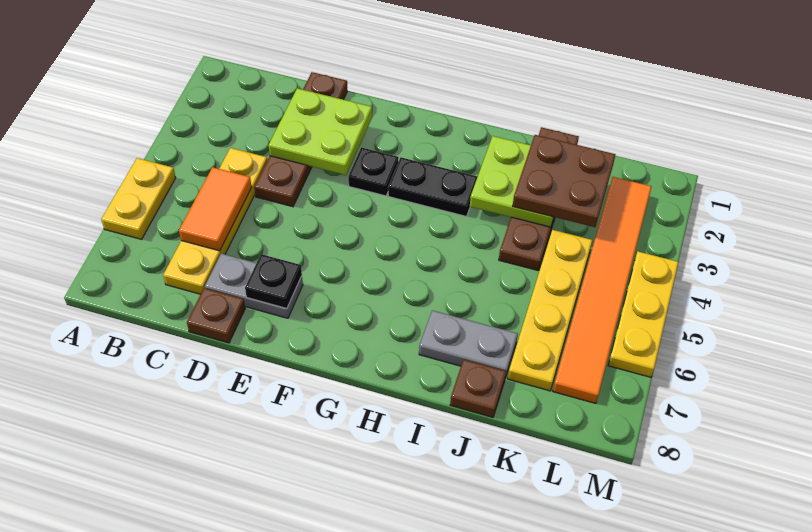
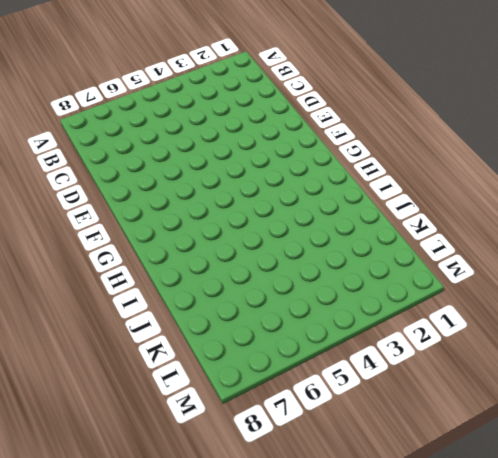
none -> yellow plate A5:A6 level 1
none -> yellow plate C4:C7 level 1
none -> brown plate D1:D4 level 1

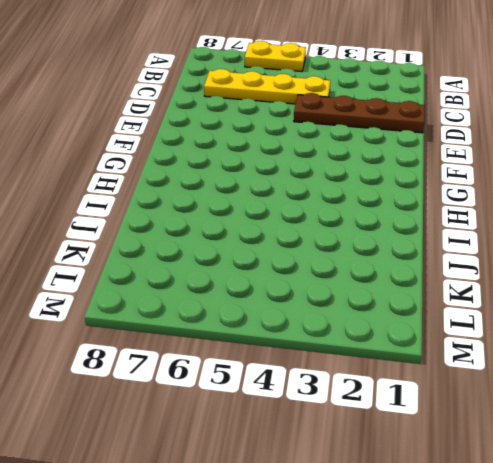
none -> grey plate D7:E7 level 1
none -> brown plate D8 level 1
none -> black plate F3 level 1

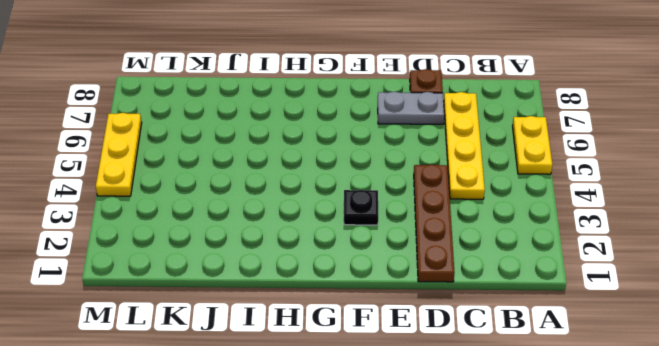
none -> black plate G3:H3 level 1
none -> grey plate I7:J7 level 1
none -> brown plate J1:J4 level 1

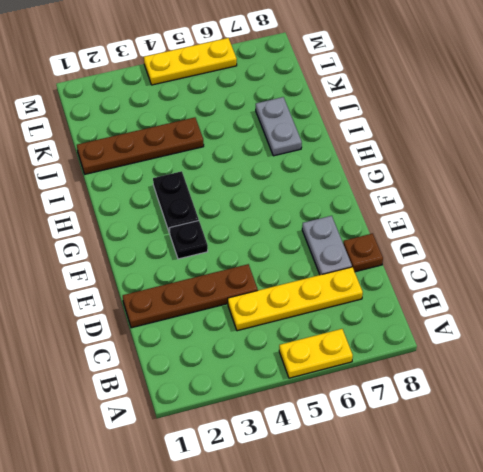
none -> brown plate J8 level 1
none -> yellow plate K4:K7 level 1
none -> orange tile L2:L7 level 1

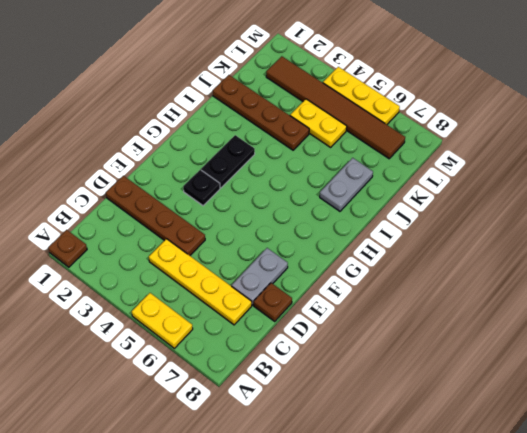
brown plate A1 level 1 -> brown plate J8 level 1
yellow plate K4:K5 level 1 -> yellow plate K4:K7 level 1
brown tile L2:L7 level 1 -> orange tile L2:L7 level 1
none -> orange tile C5:C6 level 2
none -> lime plate D2:E3 level 2
none -> black plate E7 level 2

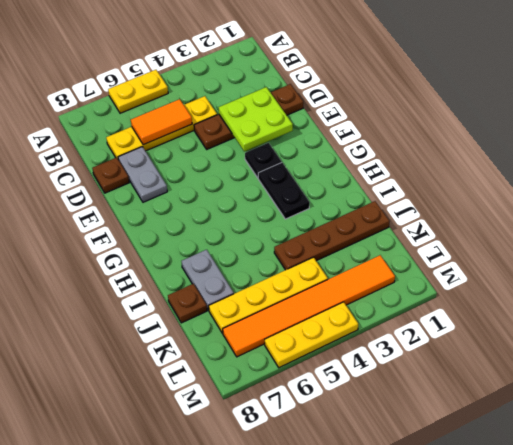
none -> black plate E7 level 2
none -> lime plate I2:J3 level 2
none -> brown plate J2:K3 level 3

